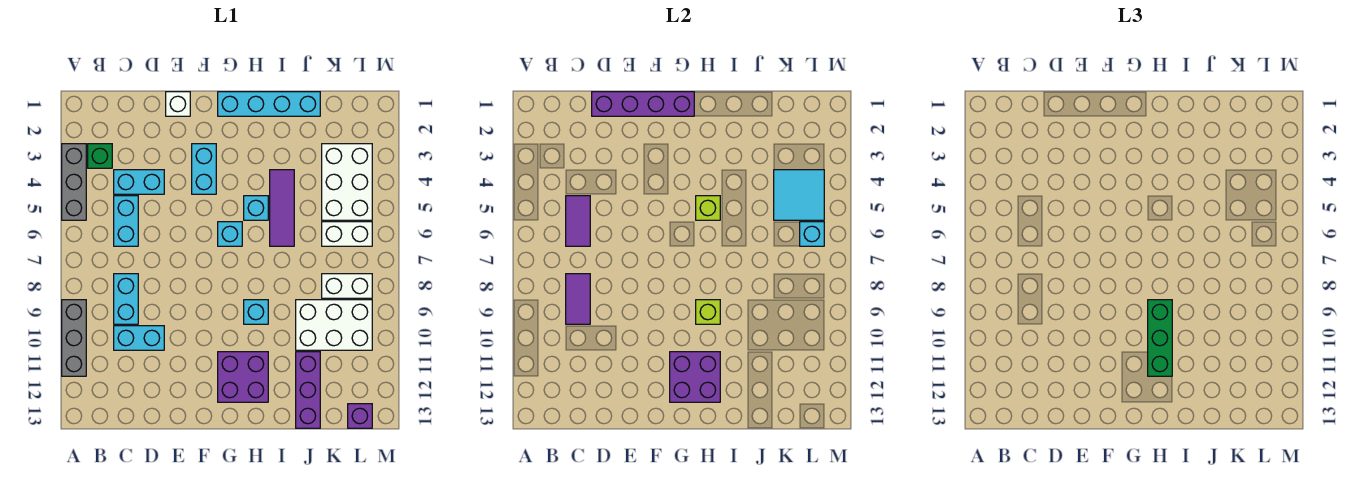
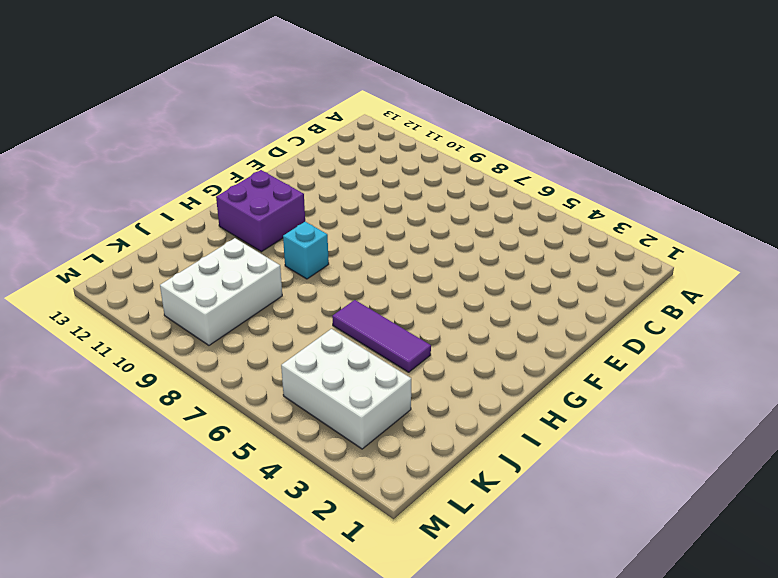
none -> grey brick A3:A5 level 1
none -> grey brick A9:A11 level 1
none -> green brick B3 level 1
none -> cyan brick C4:D4 level 1

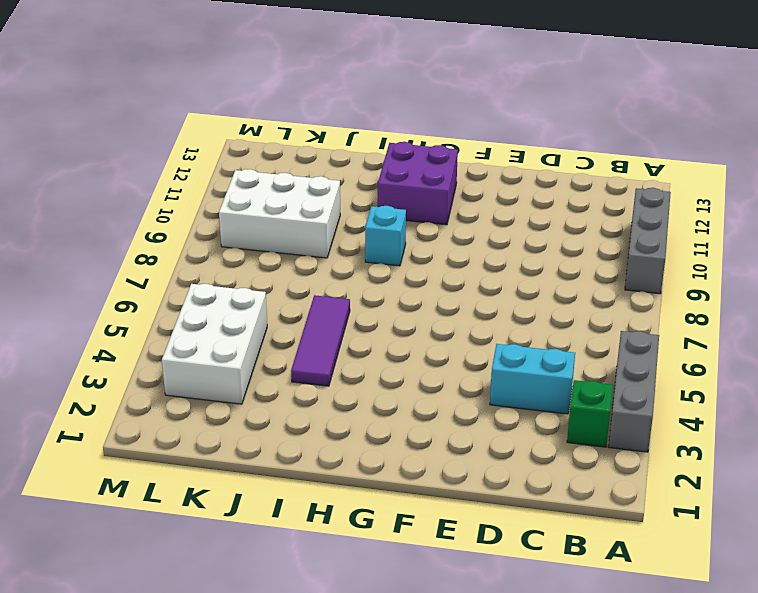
none -> cyan brick C5:C6 level 1
none -> cyan brick C8:C9 level 1
none -> cyan brick C10:D10 level 1
none -> white brick E1 level 1

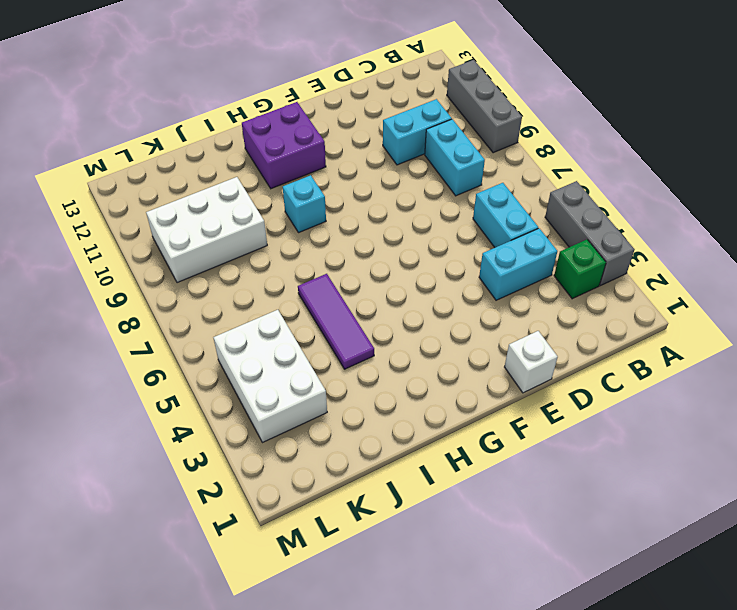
none -> cyan brick F3:F4 level 1
none -> cyan brick G1:J1 level 1
none -> cyan brick G6 level 1
none -> cyan brick H5 level 1

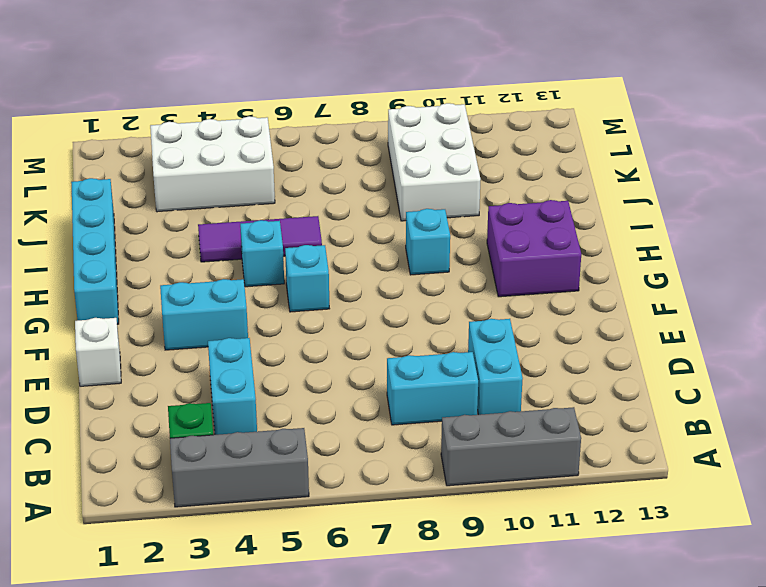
none -> cyan brick C5:C6 level 1
none -> purple brick J11:J13 level 1
none -> white brick K6:L6 level 1
none -> white brick K8:L8 level 1

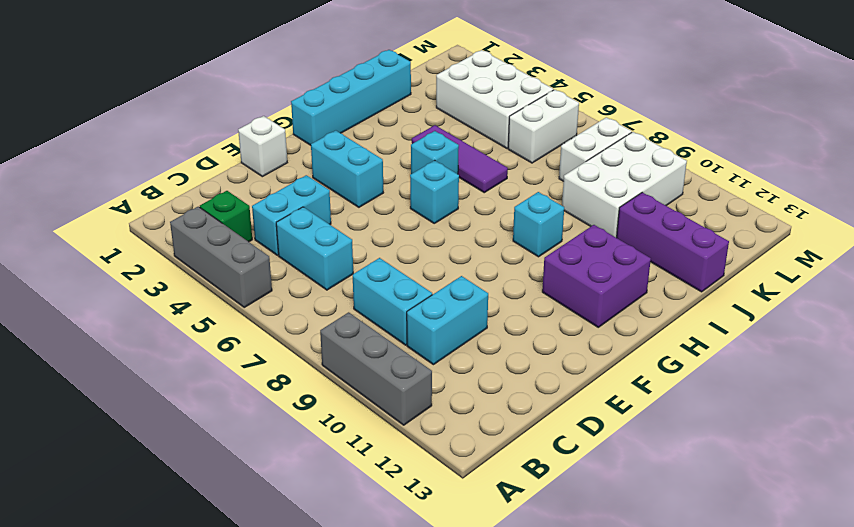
none -> purple brick L13 level 1
none -> purple tile C5:C6 level 2
none -> purple tile C8:C9 level 2
none -> purple brick D1:G1 level 2

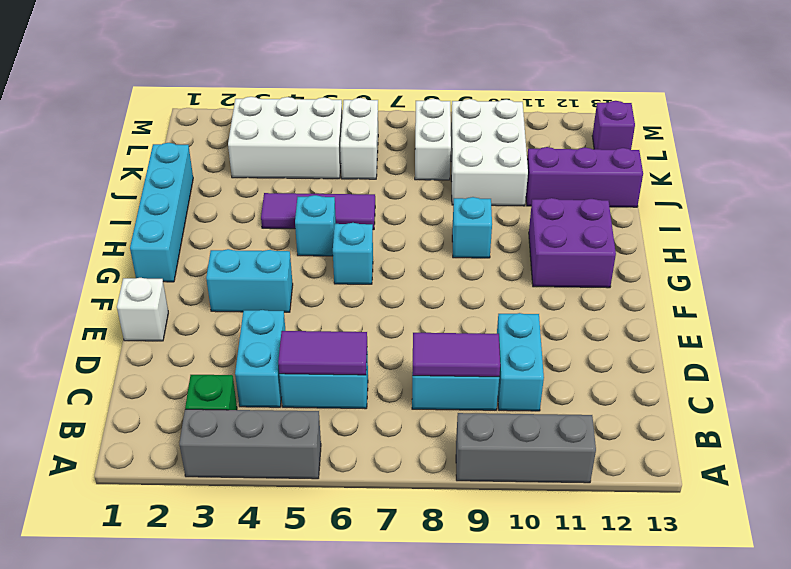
none -> purple brick D1:G1 level 2
none -> purple brick G11:H12 level 2
none -> lime brick H5 level 2
none -> lime brick H9 level 2

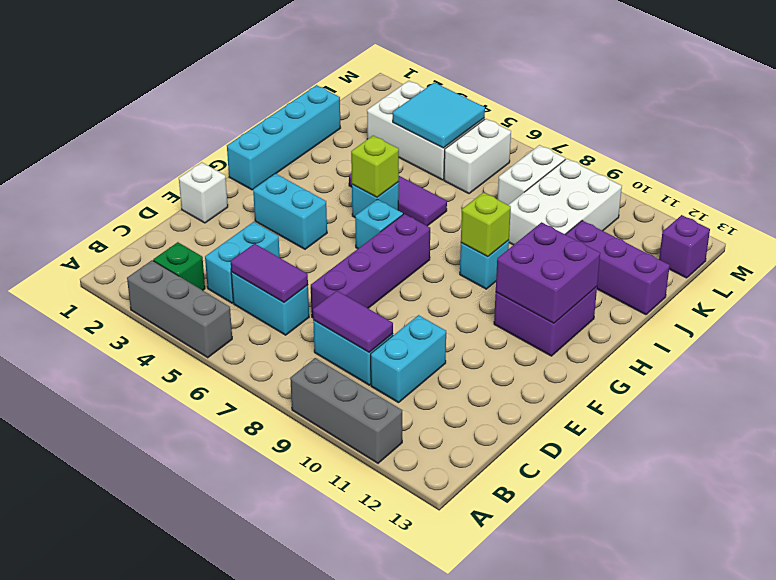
purple brick D7:G7 level 1 -> purple brick D1:G1 level 2
none -> cyan brick L6 level 2
none -> green brick H9:H11 level 3

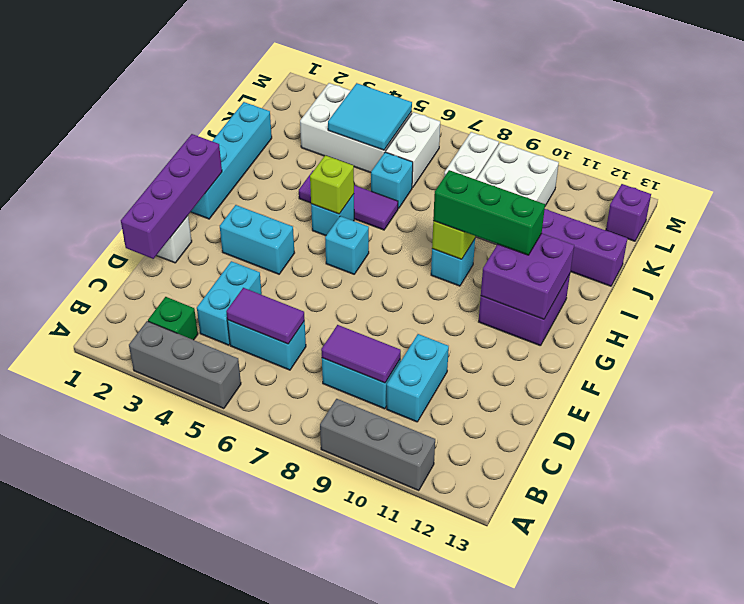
cyan brick J6 level 1 -> cyan brick L6 level 2

